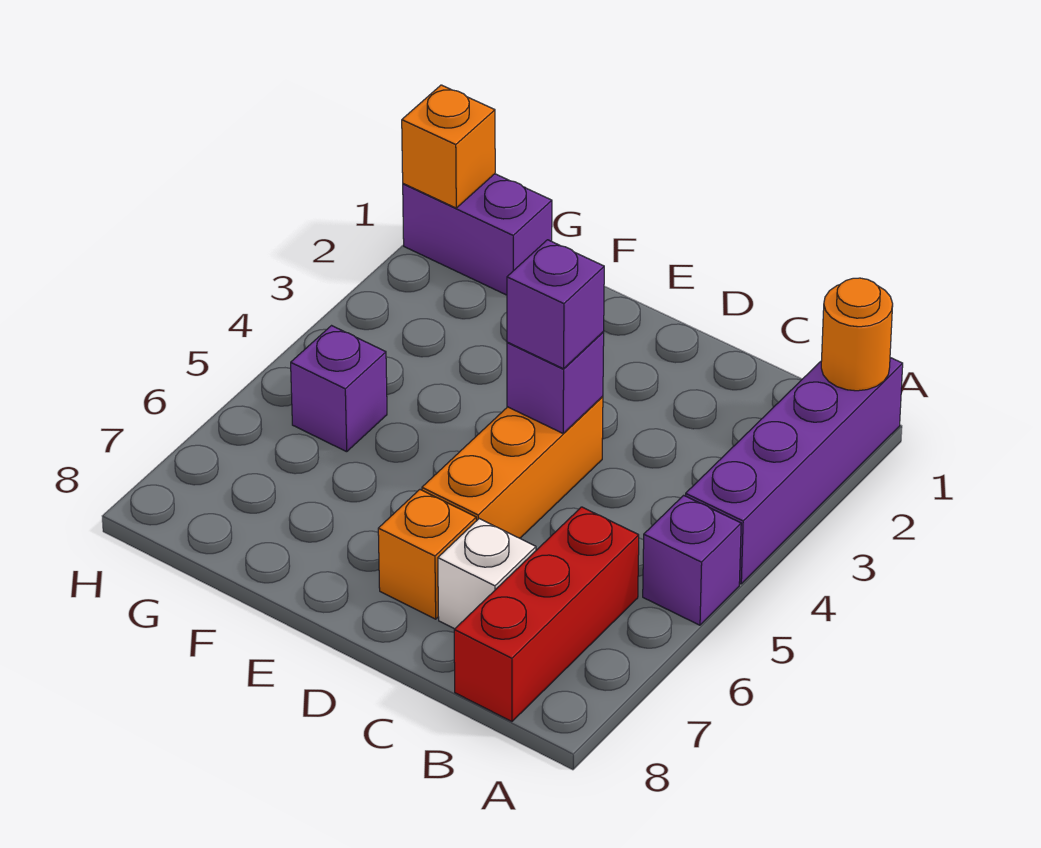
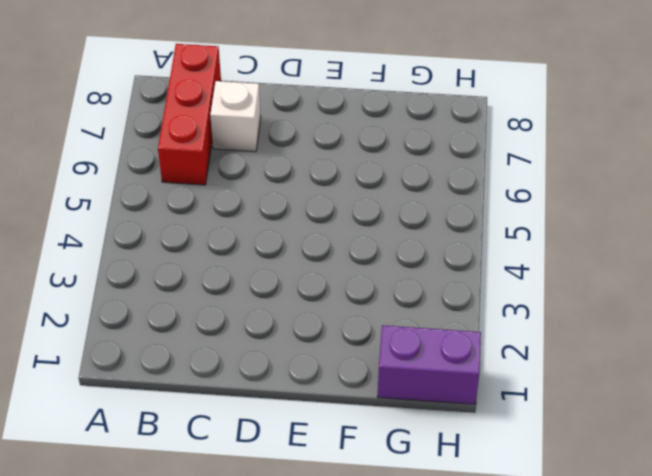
none -> purple brick A1:A4 level 1
none -> purple brick A5 level 1
none -> orange brick D4:D6 level 1

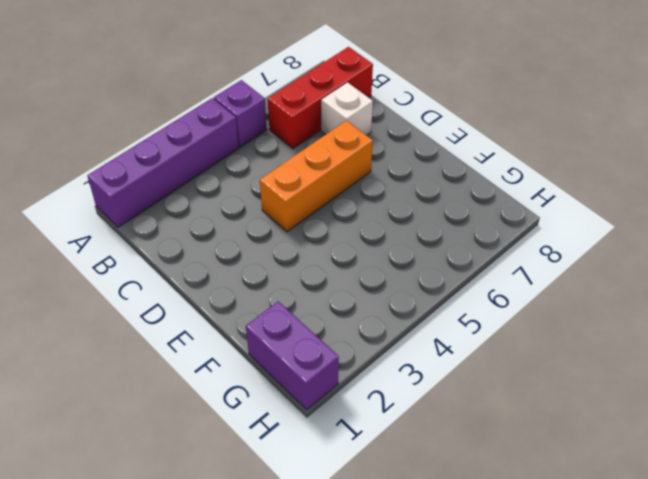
none -> orange brick D7 level 1
none -> purple brick G5 level 1
none -> orange round brick A1 level 2

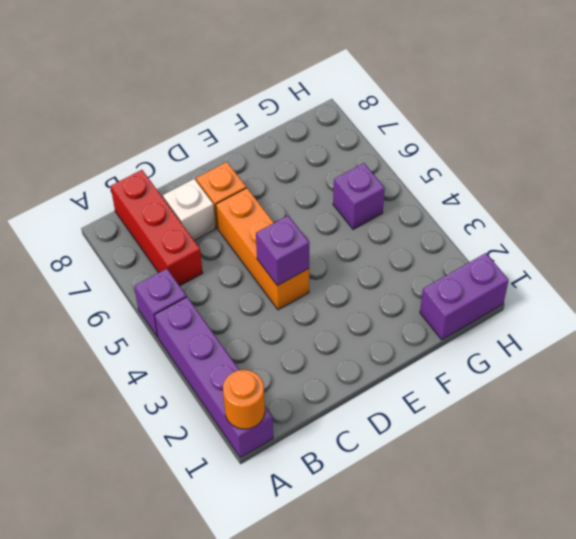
none -> orange brick H1 level 2
none -> purple brick D4 level 3

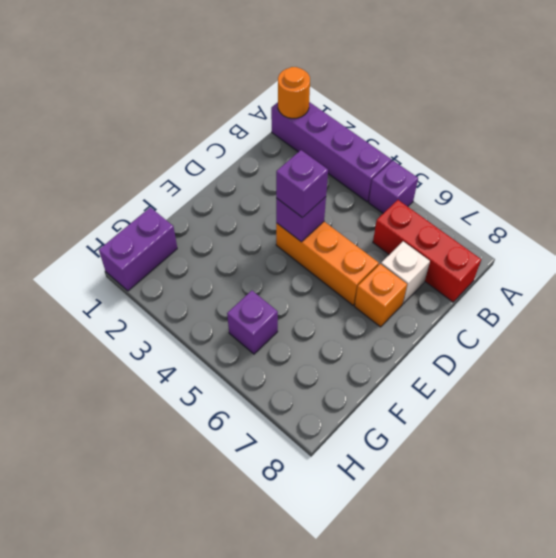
none -> orange brick H1 level 2

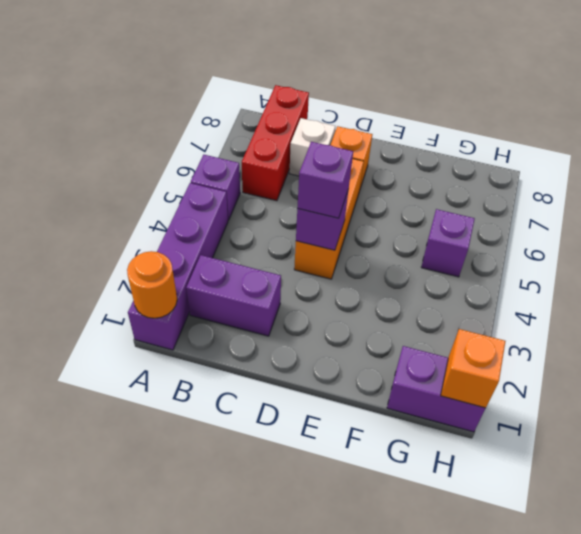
purple brick B2:C2 level 1 -> none

